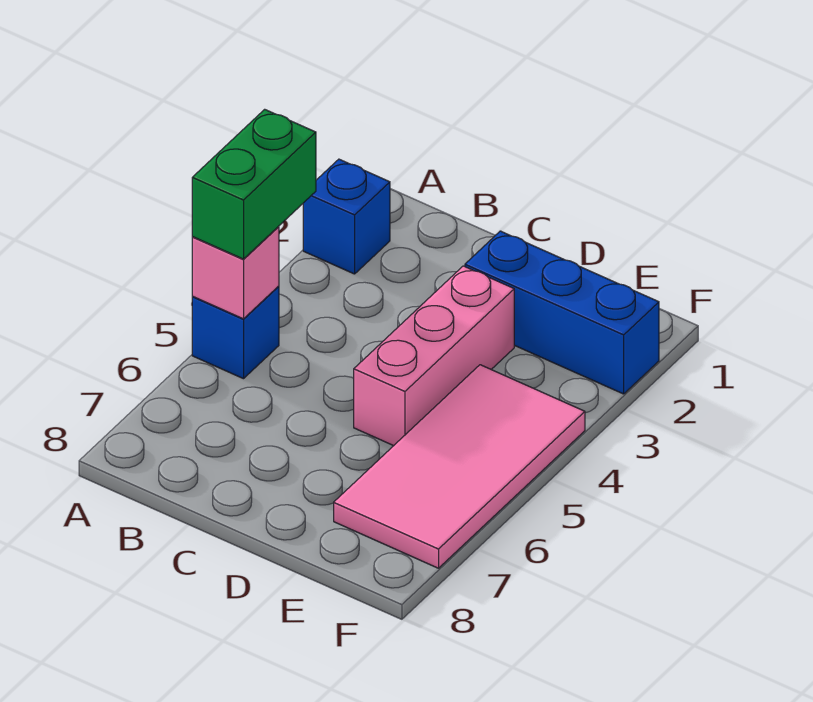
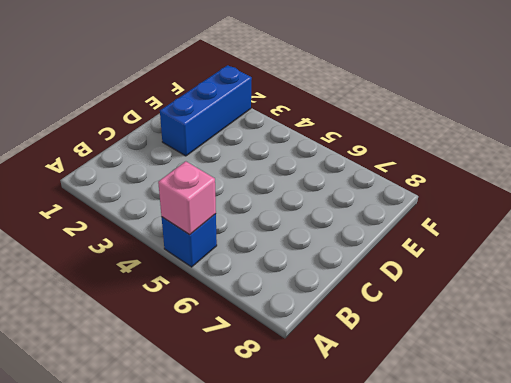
none -> blue brick A2 level 1
none -> pink brick D3:D5 level 1

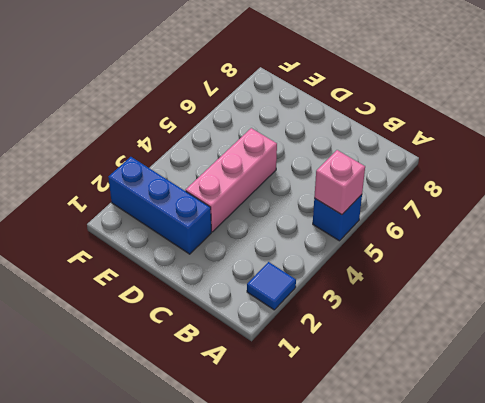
blue tile A2 level 1 -> blue brick A2 level 1
none -> pink tile E4:F7 level 1
none -> green brick A4:A5 level 3

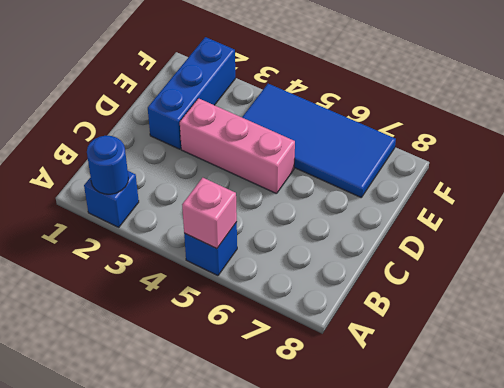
blue round brick A2 level 2 -> none
blue tile E4:F7 level 1 -> pink tile E4:F7 level 1
none -> green brick A4:A5 level 3

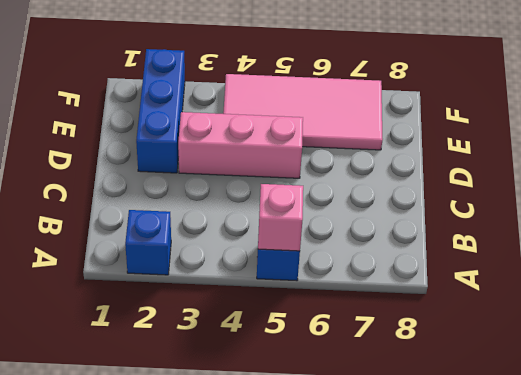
none -> green brick A4:A5 level 3

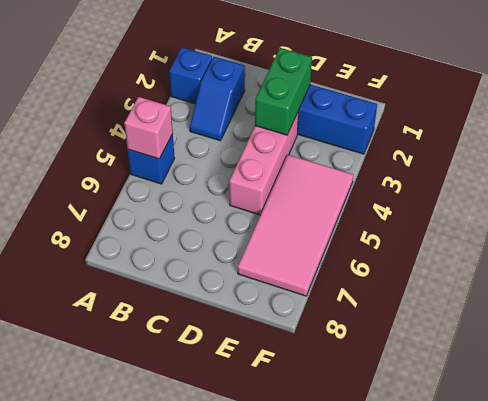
blue slope B2:B3 level 1 top 2 -> none
green brick D2:D3 level 2 -> green brick A4:A5 level 3

